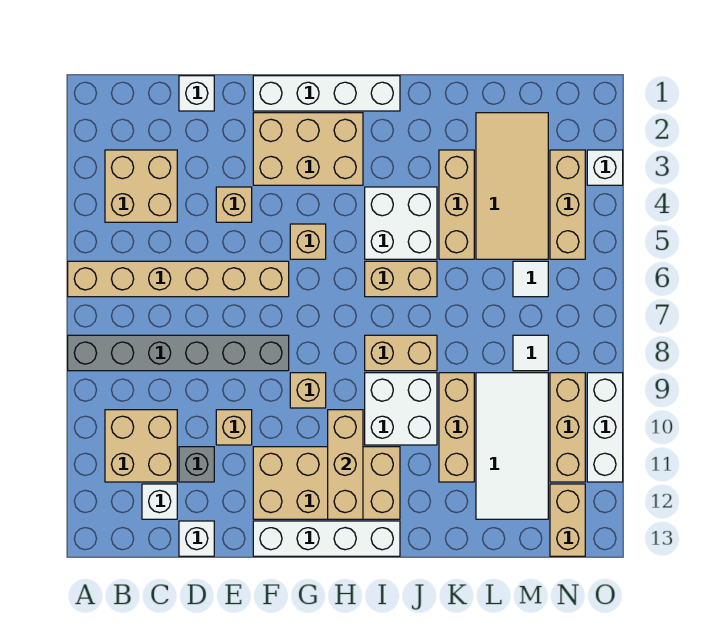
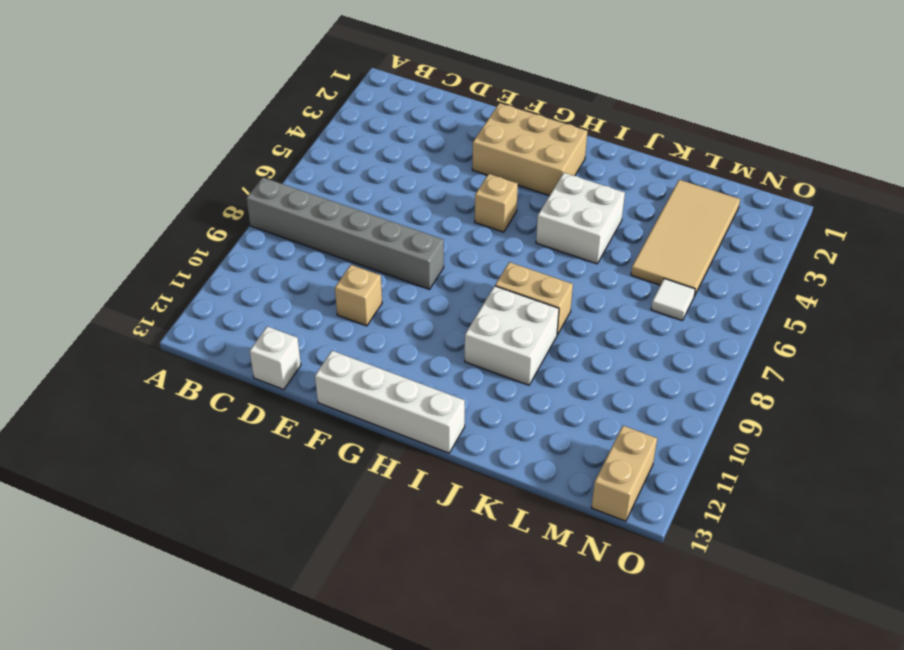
none -> tan brick A6:F6 level 1
none -> tan brick B3:C4 level 1
none -> tan brick B10:C11 level 1
none -> white brick C12 level 1

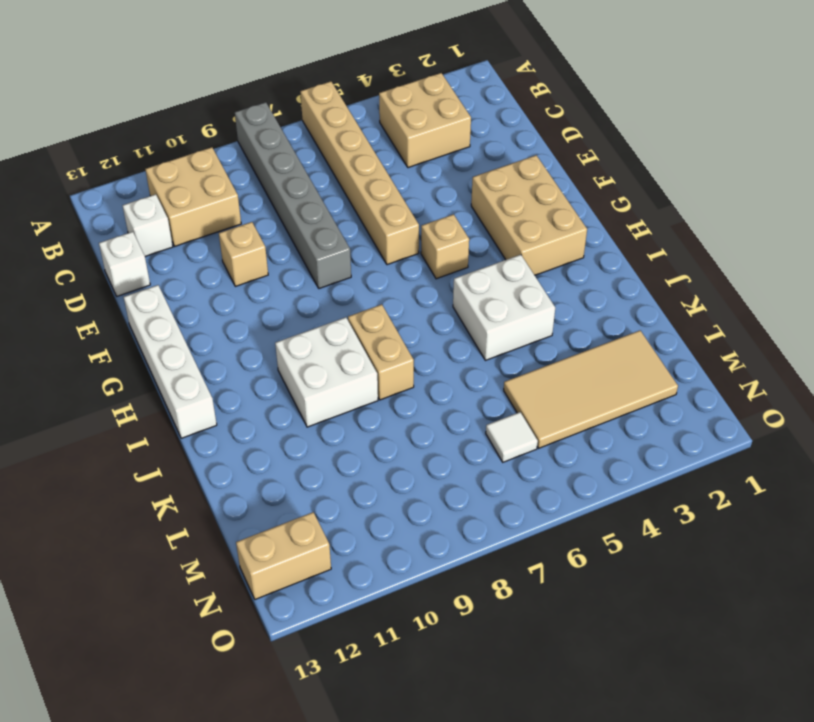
none -> white brick D1 level 1
none -> grey brick D11 level 1
none -> tan brick E4 level 1
none -> white brick F1:I1 level 1

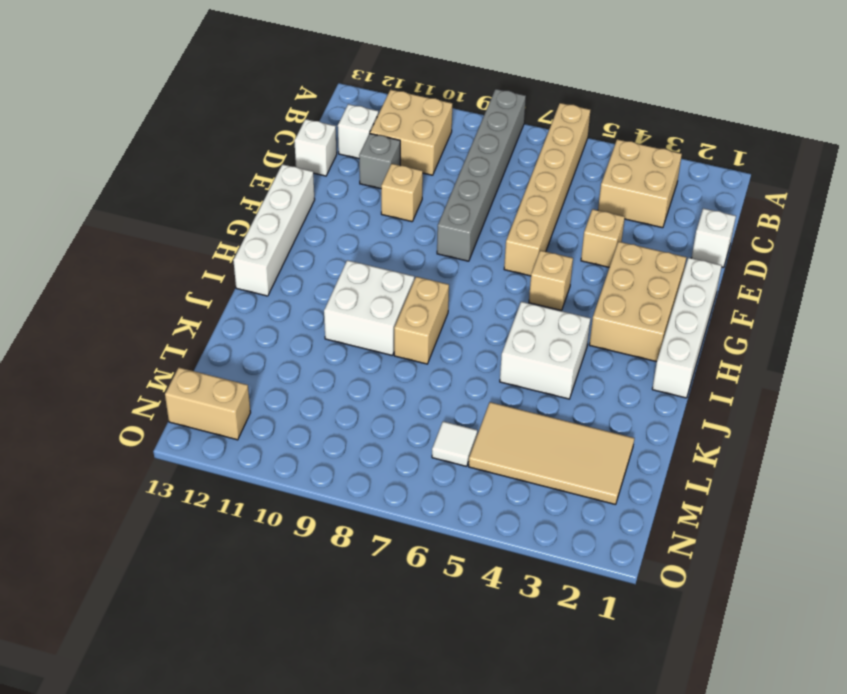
none -> tan brick F11:I12 level 1
none -> tan brick G9 level 1
none -> tan brick I6:J6 level 1
none -> tan brick K3:K5 level 1

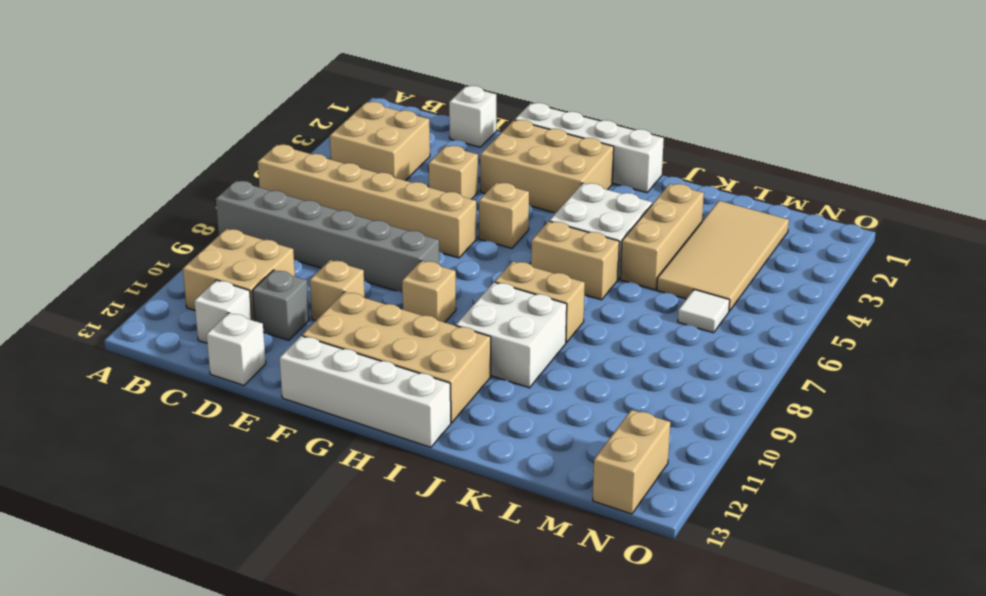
none -> tan brick K9:K11 level 1
none -> white tile L9:M12 level 1
none -> white tile M8 level 1
none -> tan brick N3:N5 level 1

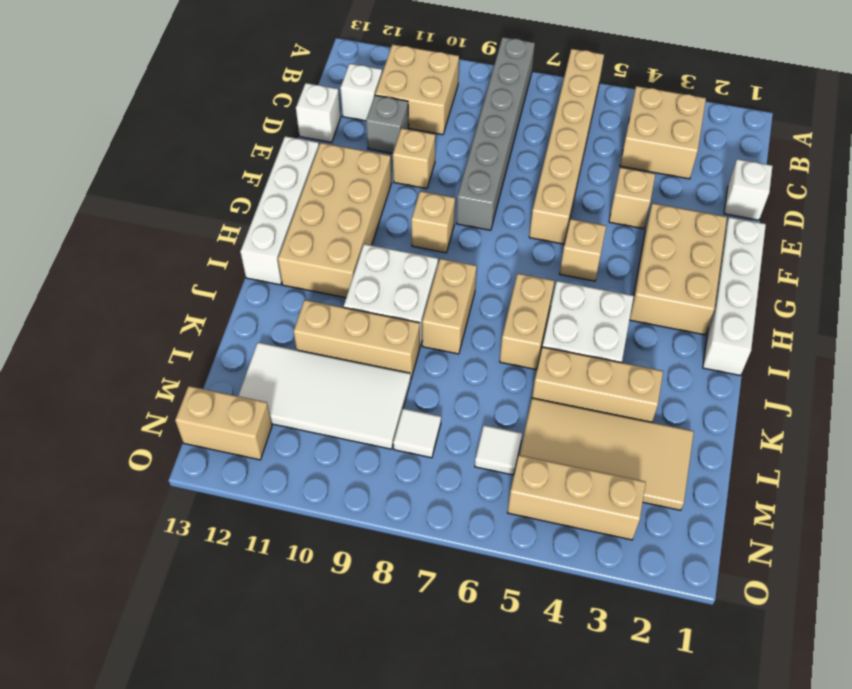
none -> tan brick N9:N11 level 1
none -> white brick O3 level 1
none -> white brick O9:O11 level 1
none -> tan brick H10:H12 level 2

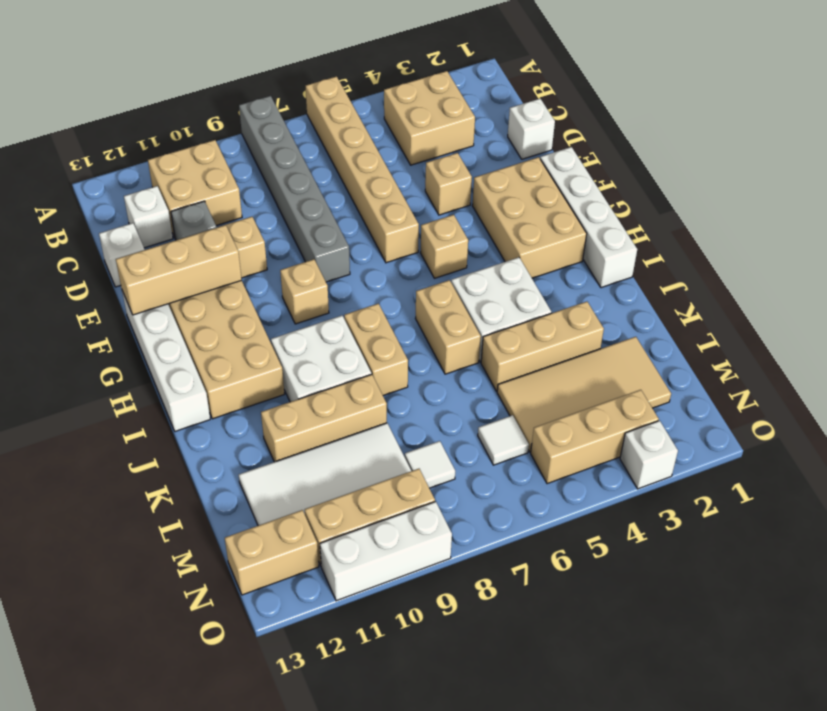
tan brick F11:F13 level 2 -> tan brick H10:H12 level 2

